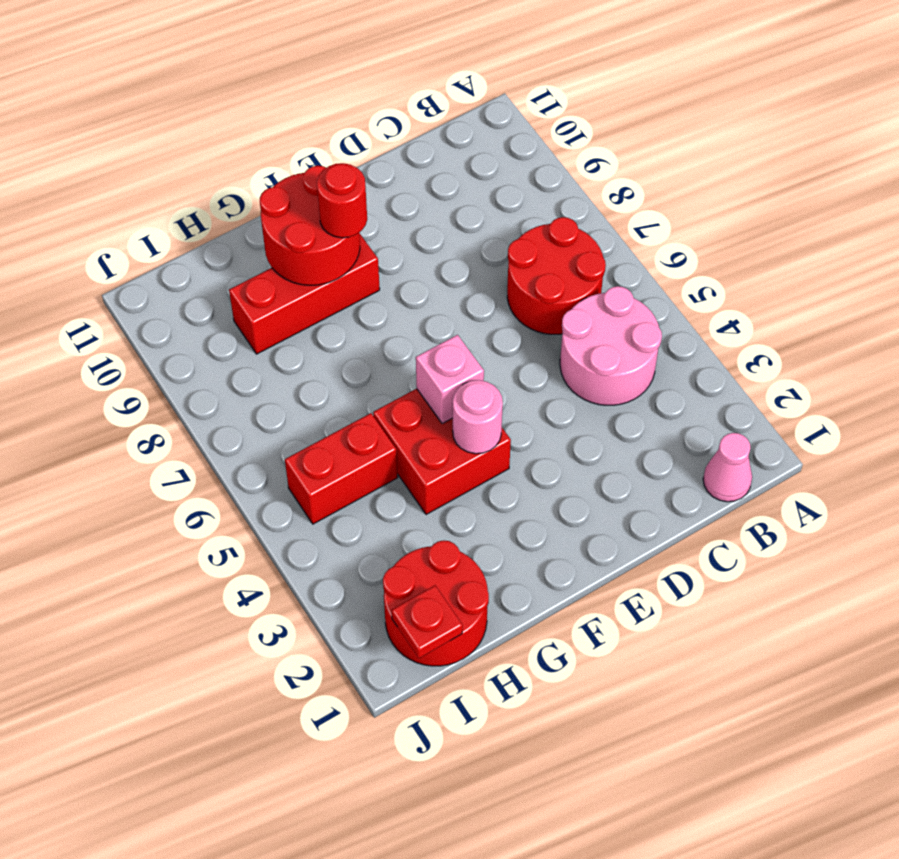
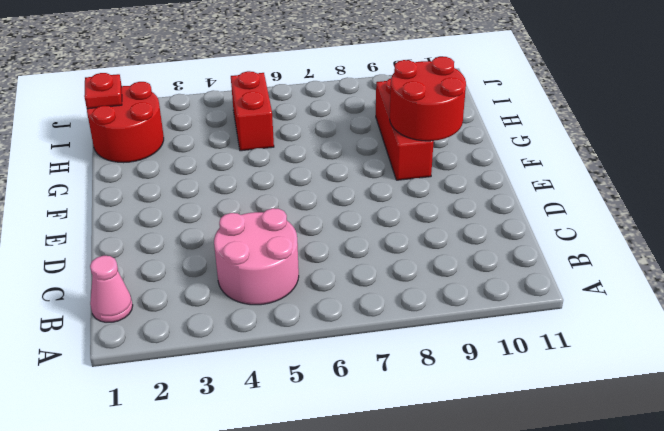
none -> red round brick B6:C7 level 1
none -> red brick F4:G5 level 1
none -> pink round brick F4 level 2

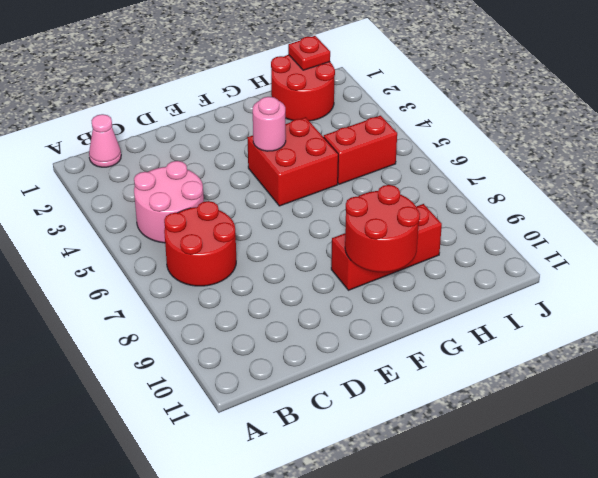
none -> pink brick F5 level 2
none -> red round brick F9 level 3

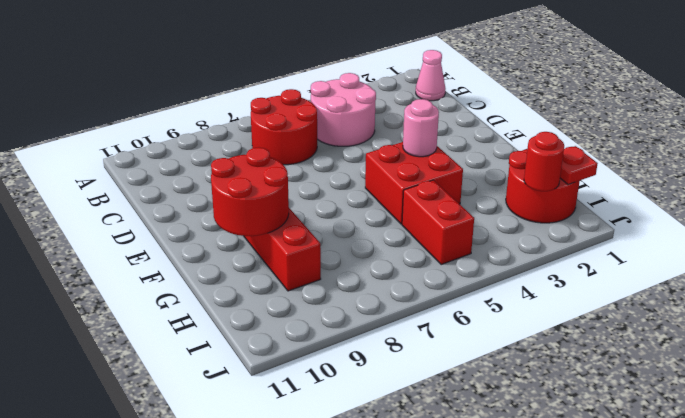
red round brick I2 level 2 -> red round brick F9 level 3
none -> pink brick F5 level 2

